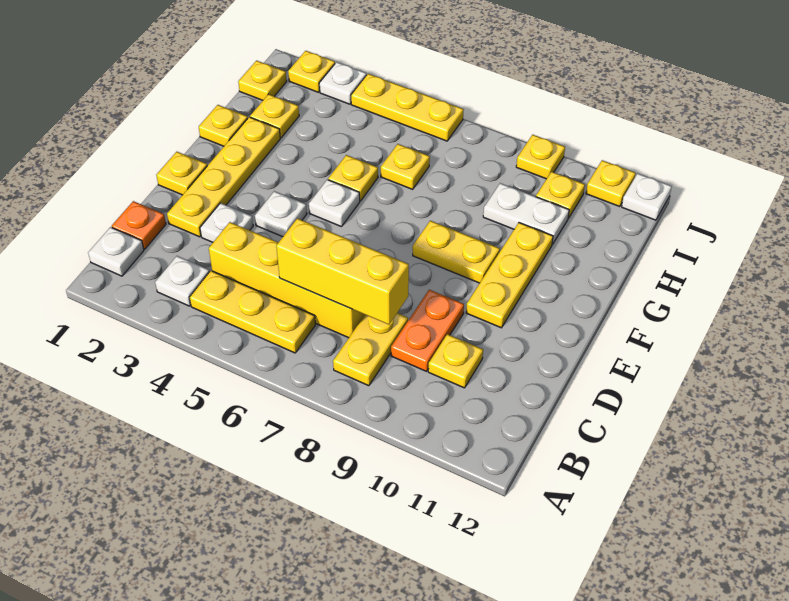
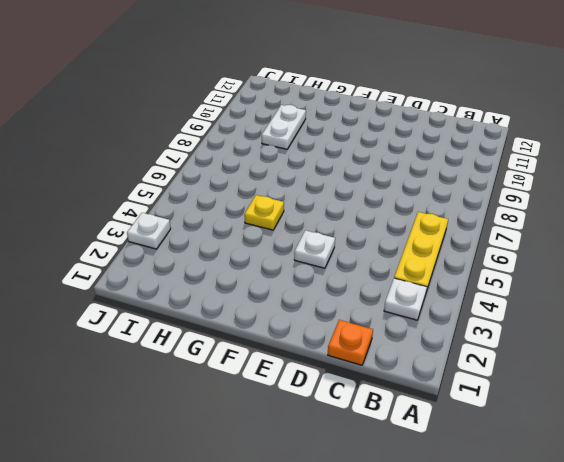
none -> white plate B1 level 1
none -> yellow plate B8:C8 level 1
none -> yellow brick C4:C7 level 1

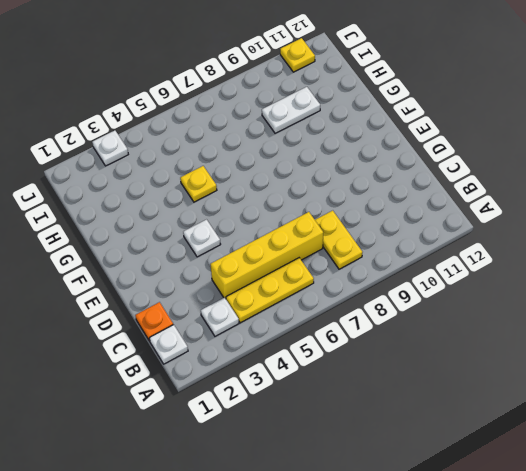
none -> orange plate C9:D9 level 1
none -> yellow plate C10 level 1
none -> yellow plate D2:G2 level 1

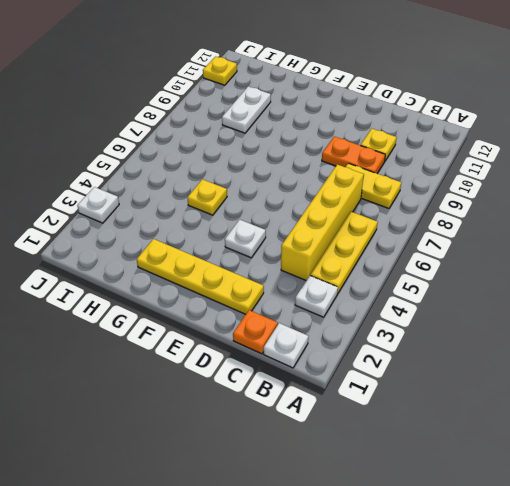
none -> white plate D3 level 1
none -> yellow plate E1 level 1
none -> yellow plate E10:G10 level 1

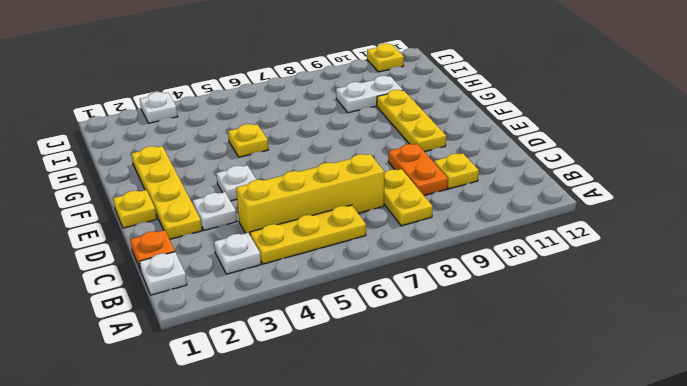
none -> white plate F5 level 1
none -> yellow plate F8:F9 level 1
none -> yellow plate G1 level 1

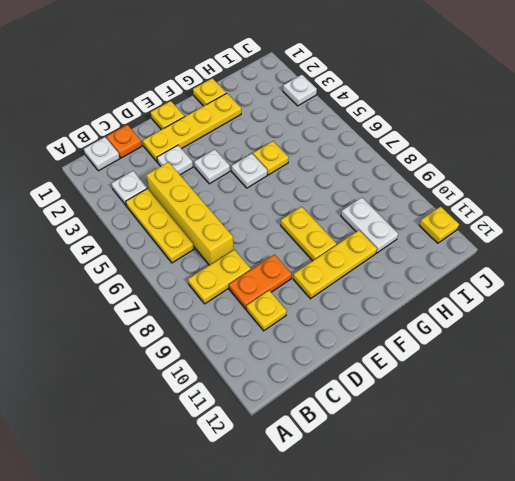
none -> yellow plate H2 level 1
none -> yellow plate H6 level 1
none -> yellow plate I1 level 1

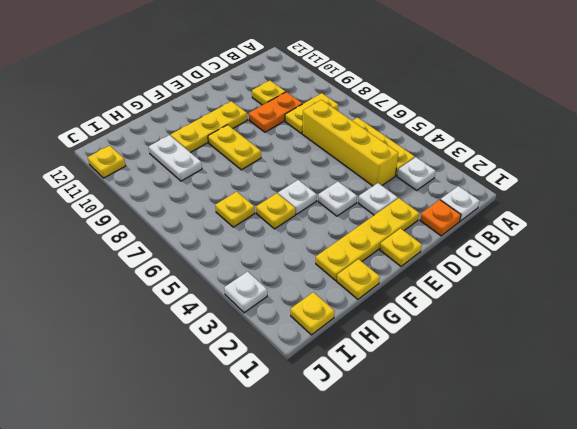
none -> yellow plate H2 level 1
none -> yellow plate I10 level 1
none -> yellow plate J2 level 1

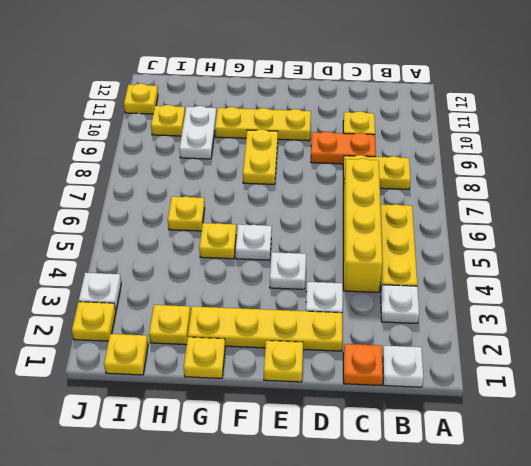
none -> yellow plate J4:J6 level 1
none -> yellow plate J9 level 1
none -> white plate J12 level 1

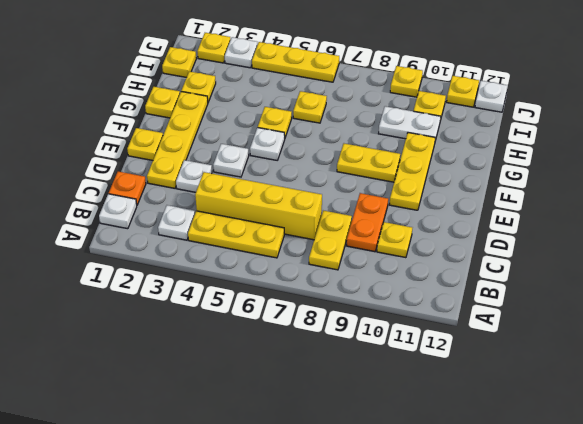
none -> yellow brick C6:C8 level 2

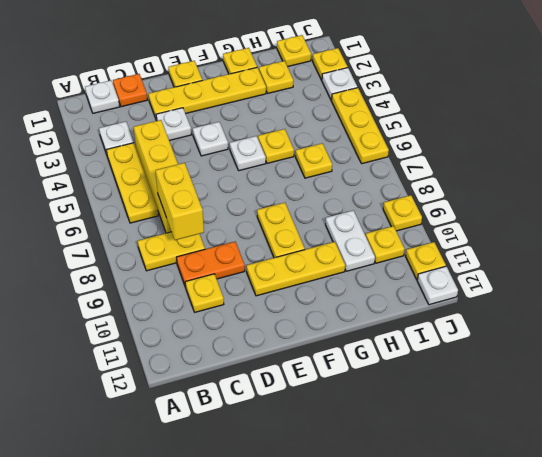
yellow brick C7:C8 level 2 -> yellow brick C6:C8 level 2

